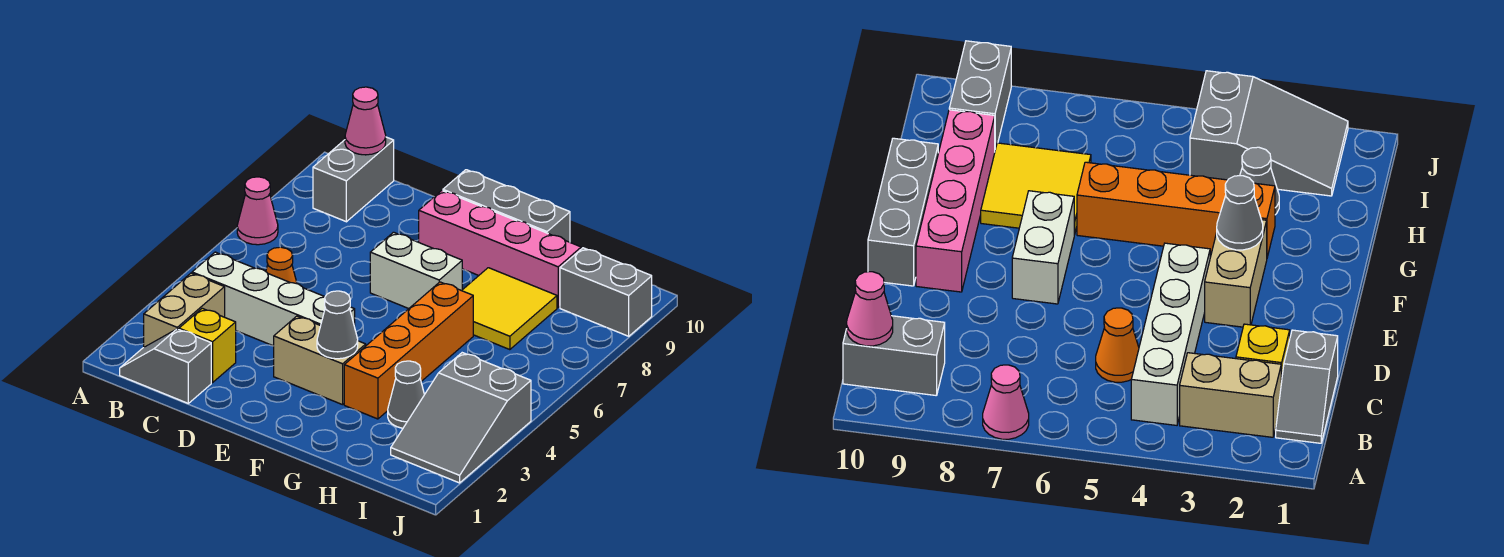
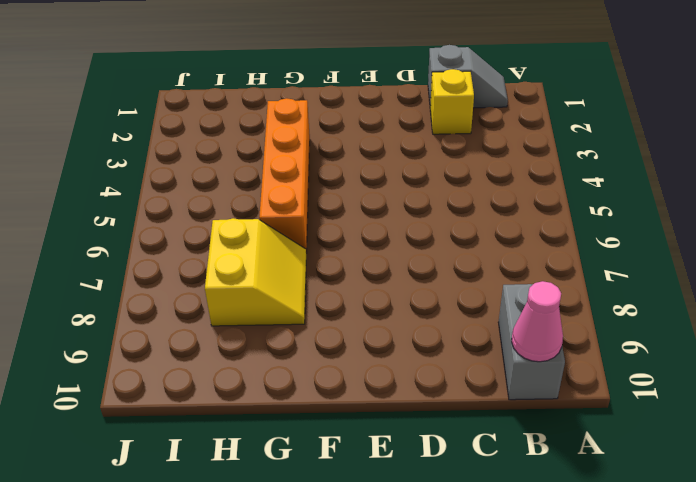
yellow slope G7:H8 level 1 top H -> yellow tile G7:H8 level 1
none -> pink cone A7 level 1
none -> tan brick B2:B3 level 1
none -> white brick B4:E4 level 1

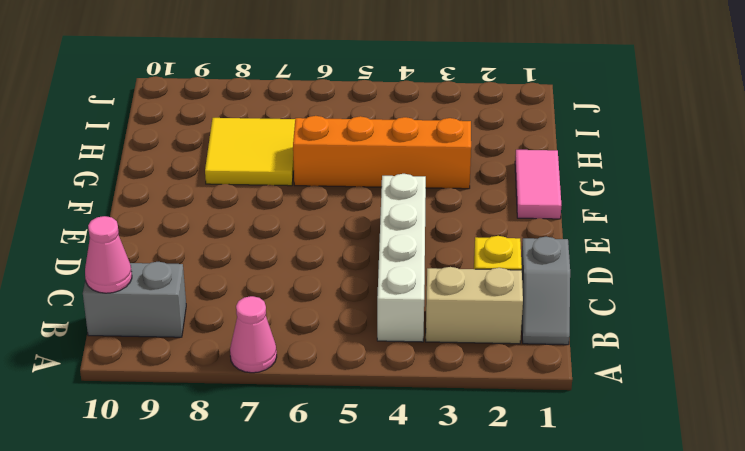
pink tile F1:G1 level 1 -> none
none -> orange cone C5 level 1
none -> tan brick E3:F3 level 1
none -> white brick E7:F7 level 1

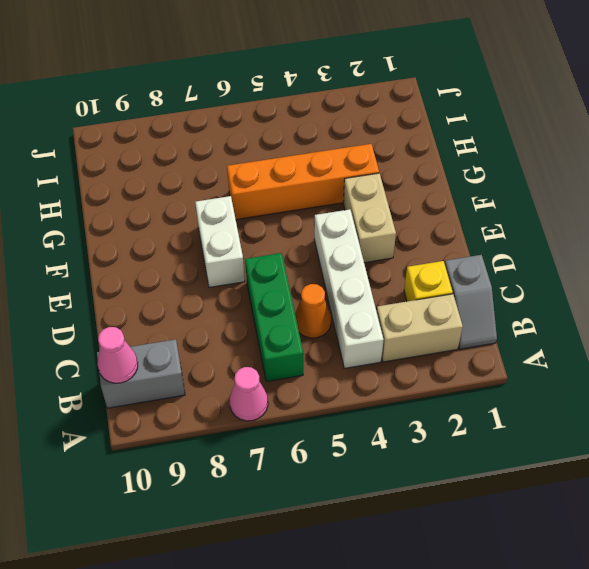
green brick B6:D6 level 1 -> none
none -> pink brick E9:H9 level 1
none -> grey brick E10:G10 level 1
none -> yellow tile G7:H8 level 1

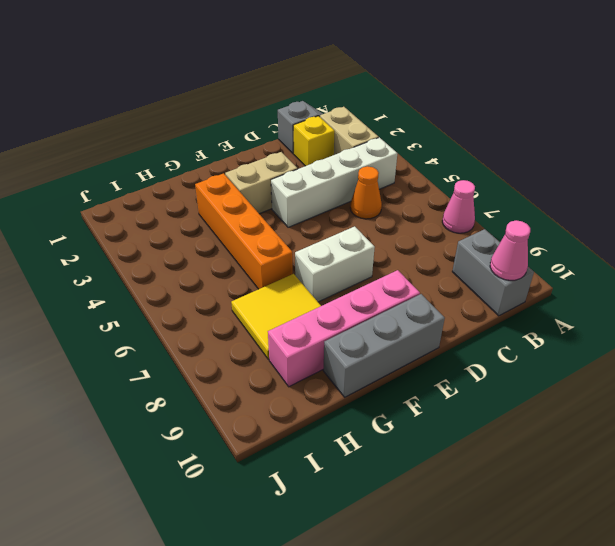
none -> grey cone H3 level 1
none -> grey slope I2:J4 level 1 top 4
none -> grey brick I9:J9 level 1

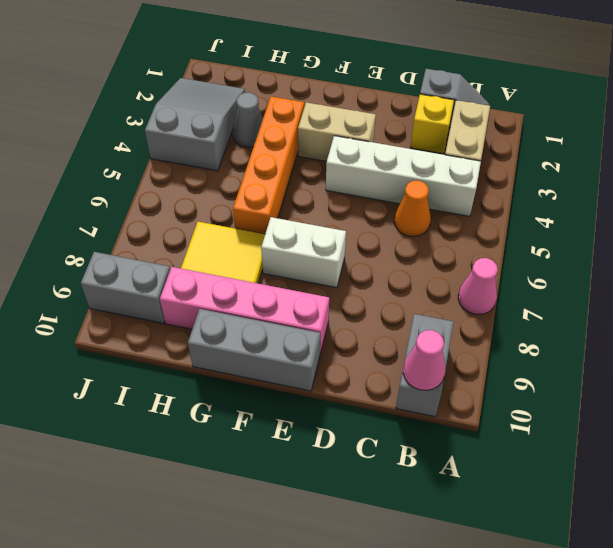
none -> grey cone F3 level 2

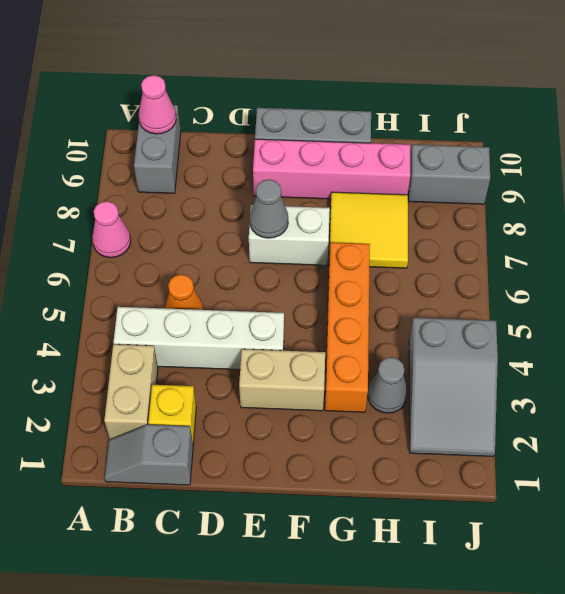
grey cone E7 level 2 -> grey cone F3 level 2

